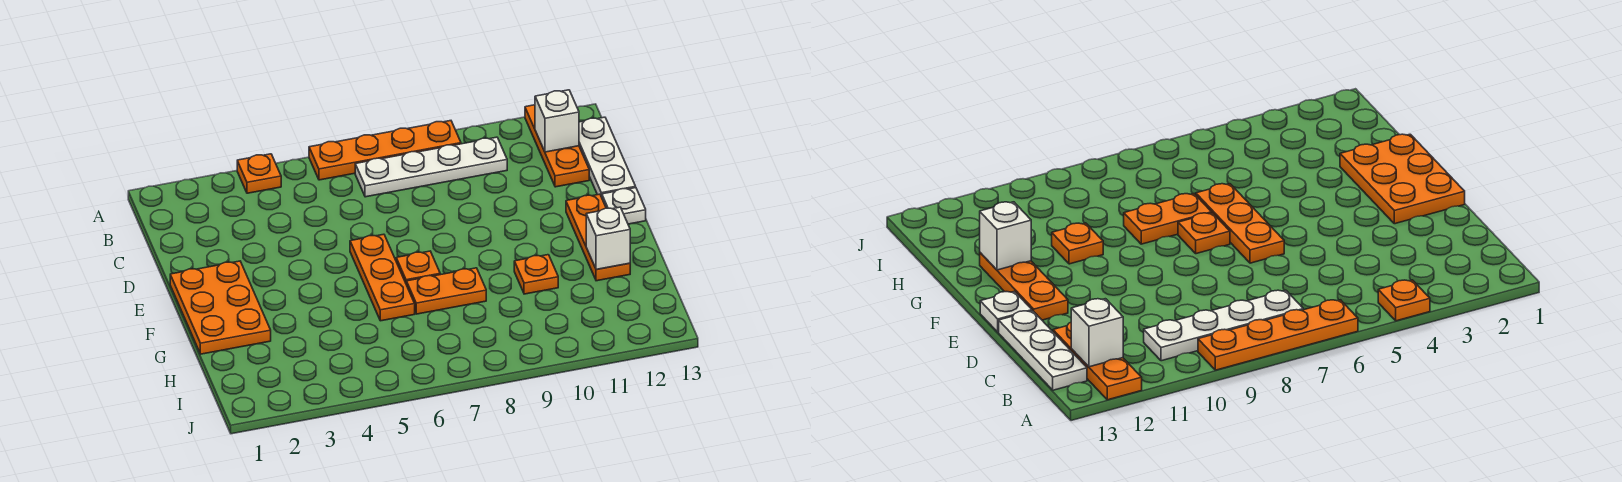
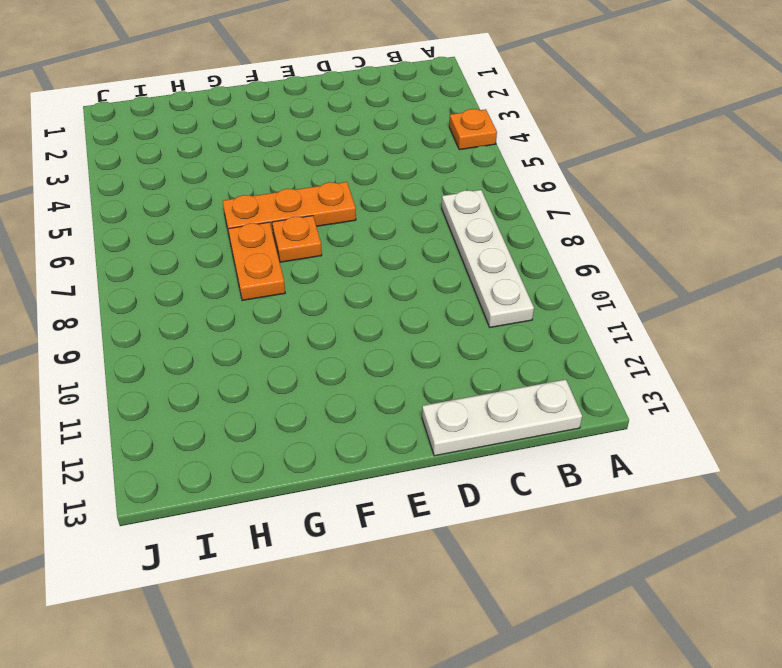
none -> orange plate A6:A9 level 1
none -> orange plate A12:C12 level 1
none -> orange plate E1:G2 level 1

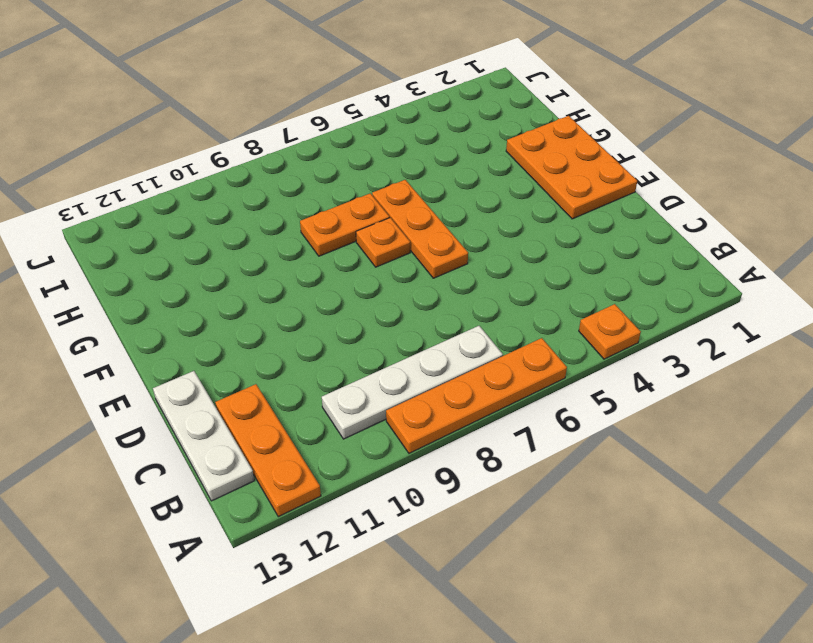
none -> orange plate E12:G12 level 1
none -> white plate E13 level 1
none -> orange plate G10 level 1

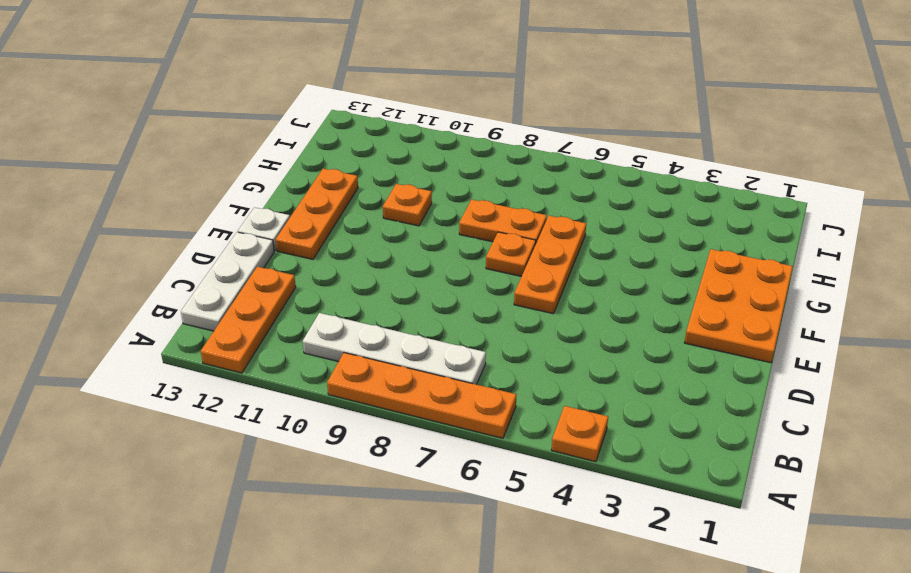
none -> white brick B12 level 2
none -> white brick G12 level 2

